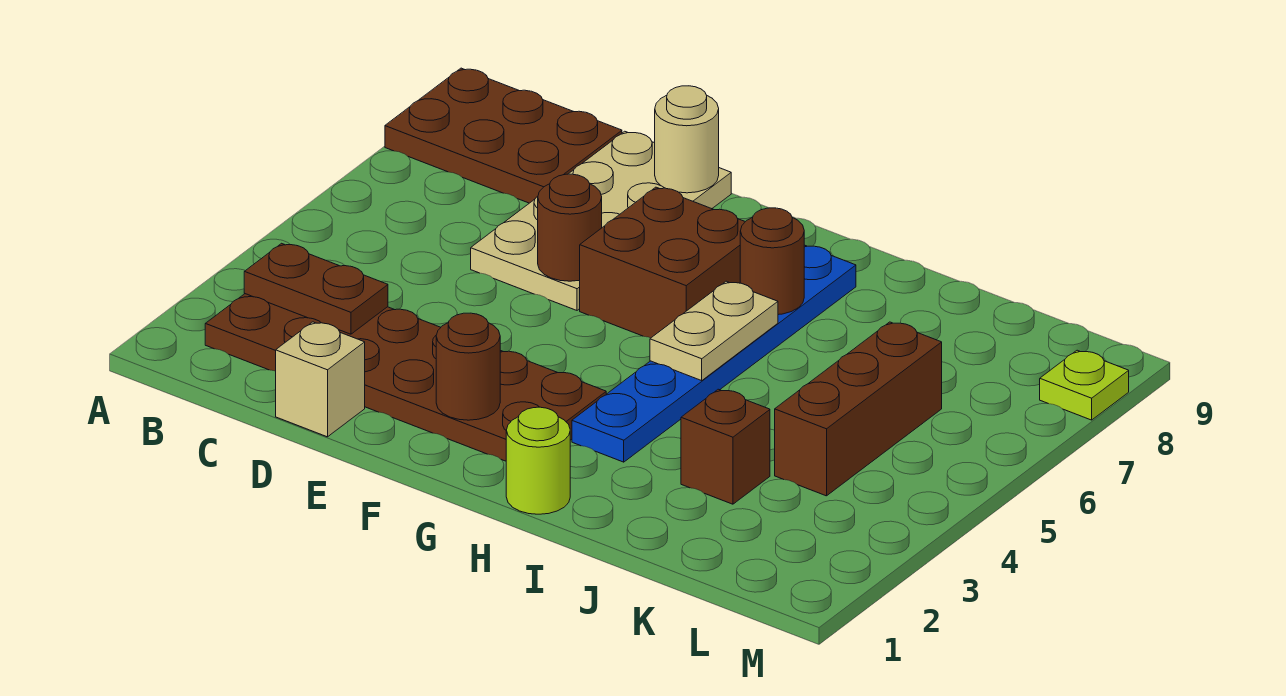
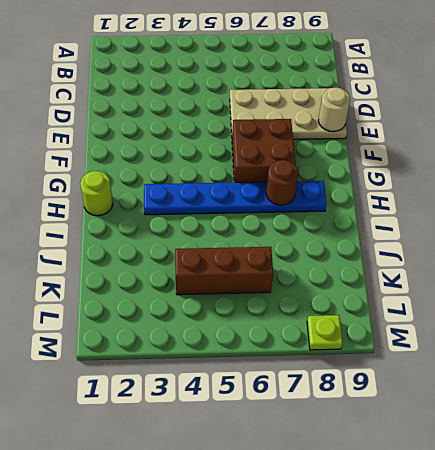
none -> brown plate A8:C9 level 1
none -> brown plate B2:G3 level 1
none -> tan brick D1 level 1

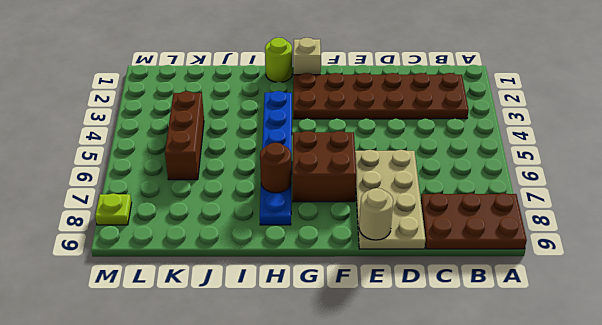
tan brick G1 level 1 -> tan brick D1 level 1
none -> brown brick J3 level 1
none -> brown plate B3:C3 level 2
none -> brown round brick E6 level 2

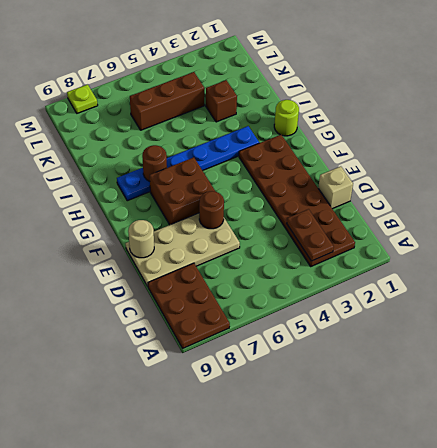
none -> brown round brick F2 level 2
none -> tan plate H5:H6 level 2

